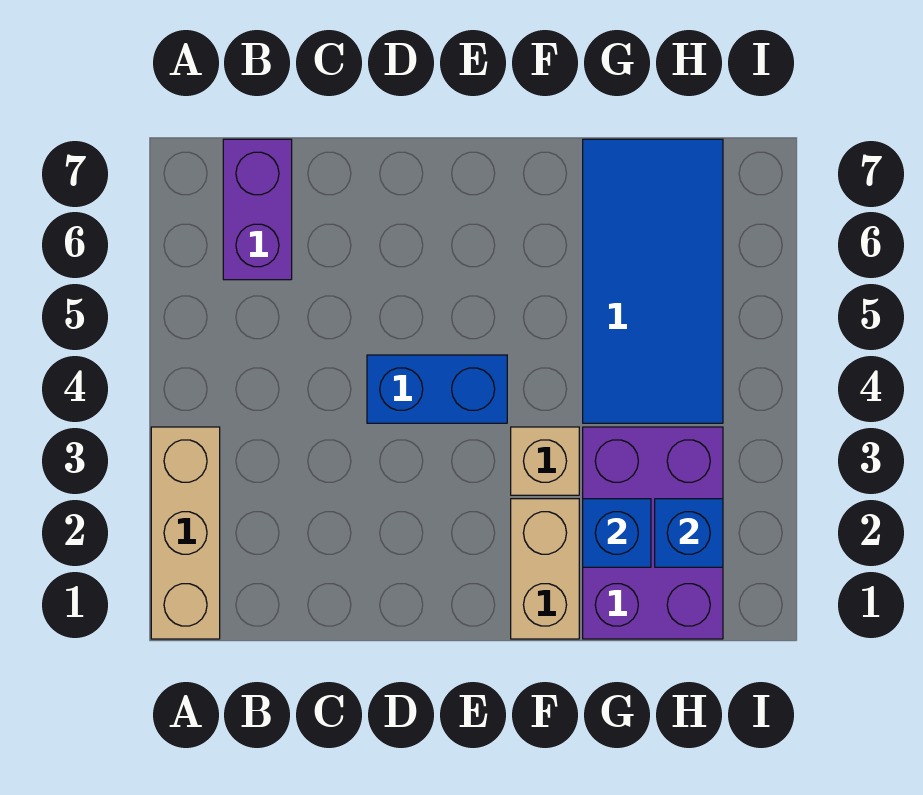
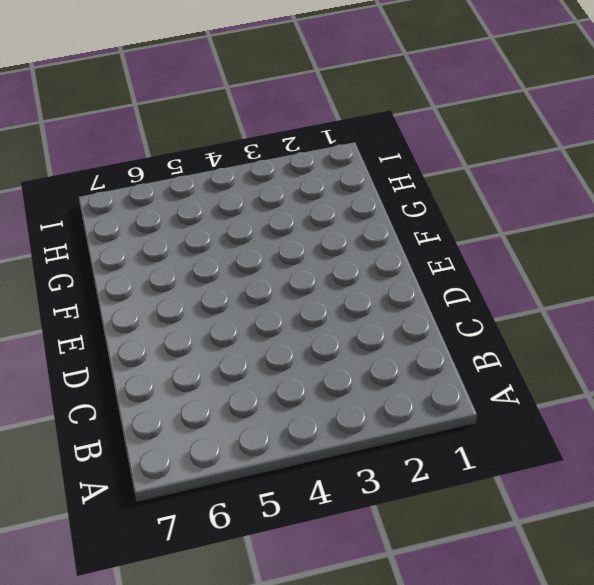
none -> tan brick A1:A3 level 1
none -> purple brick B6:B7 level 1

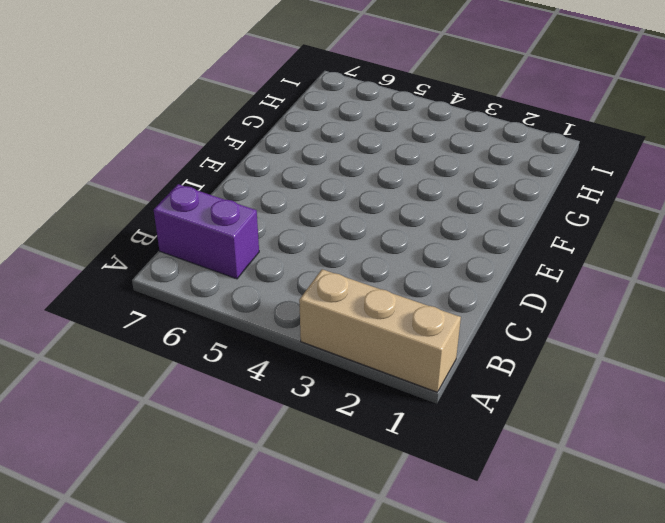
none -> blue brick D4:E4 level 1
none -> tan brick F1:F2 level 1

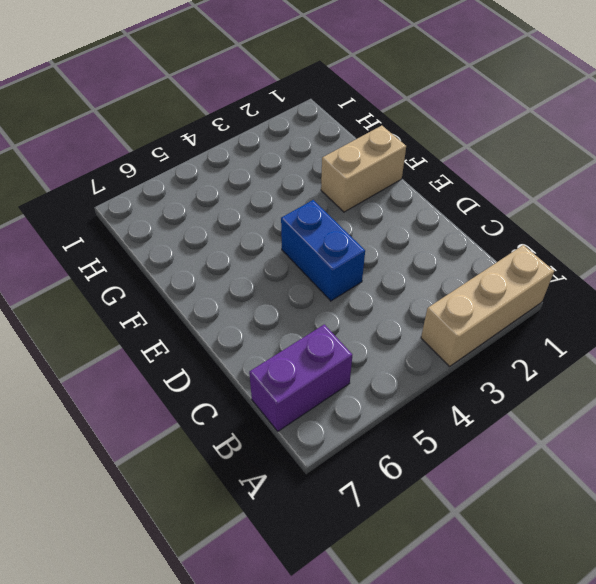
none -> tan brick F3 level 1
none -> purple brick G1:H3 level 1

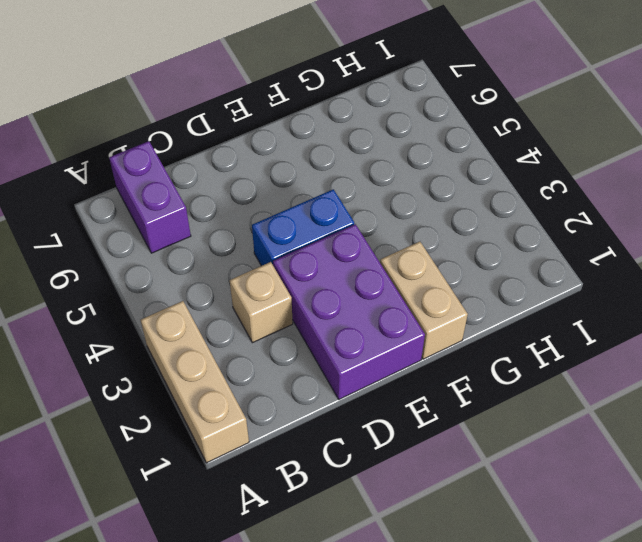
tan brick C3 level 1 -> tan brick F3 level 1
purple brick D1:E3 level 1 -> purple brick G1:H3 level 1
none -> blue tile G4:H7 level 1
none -> blue brick G2 level 2

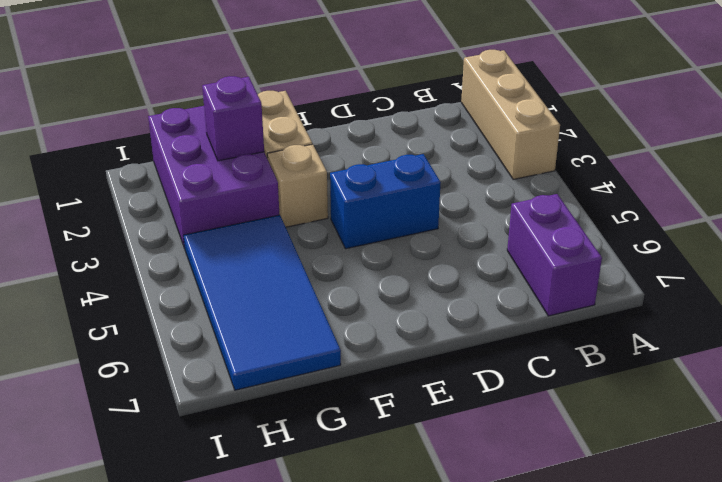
purple brick G2 level 2 -> blue brick G2 level 2
none -> blue brick H2 level 2

